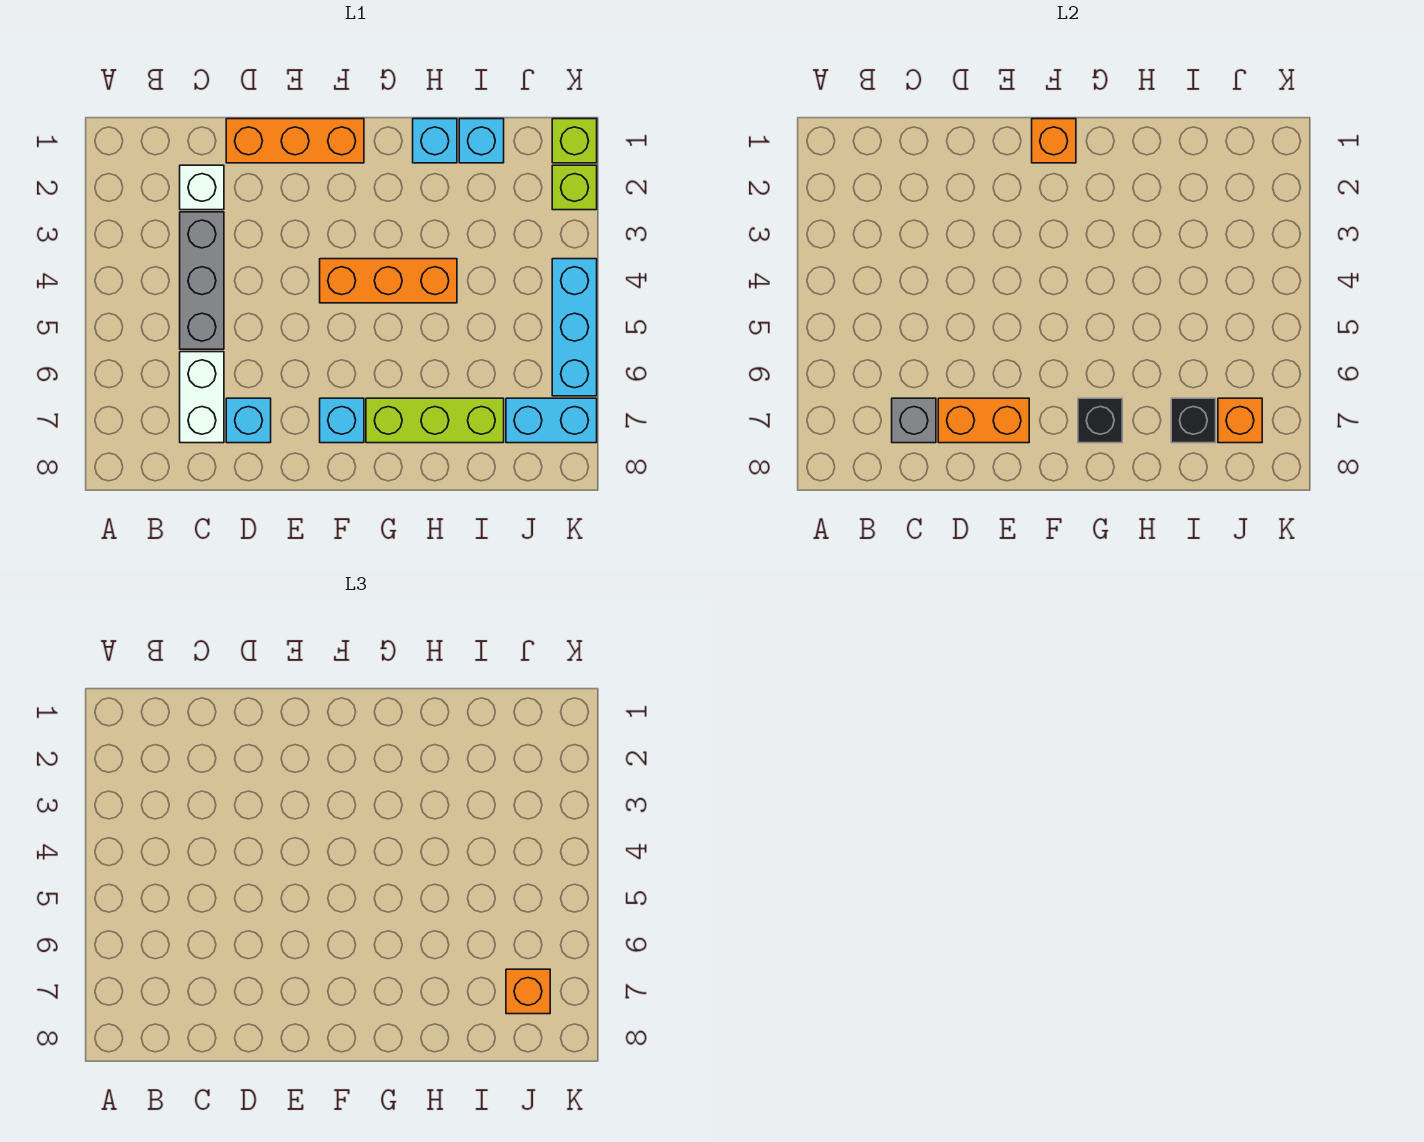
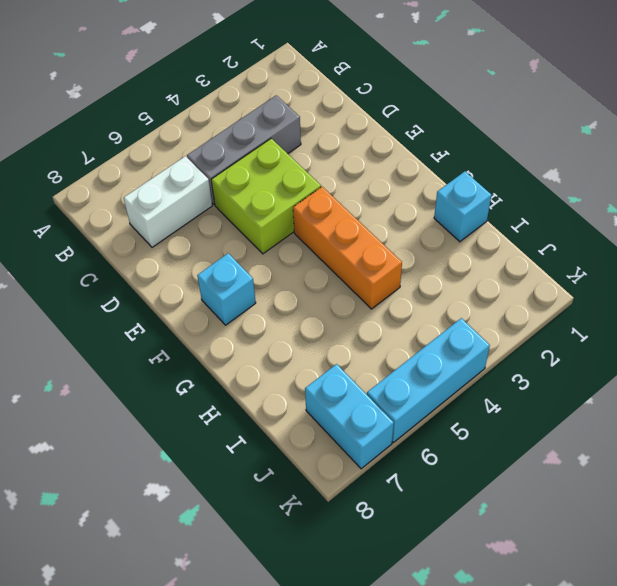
lime brick D4:E5 level 1 -> none
none -> white brick C2 level 1
none -> orange brick D1:F1 level 1
none -> cyan brick D7 level 1

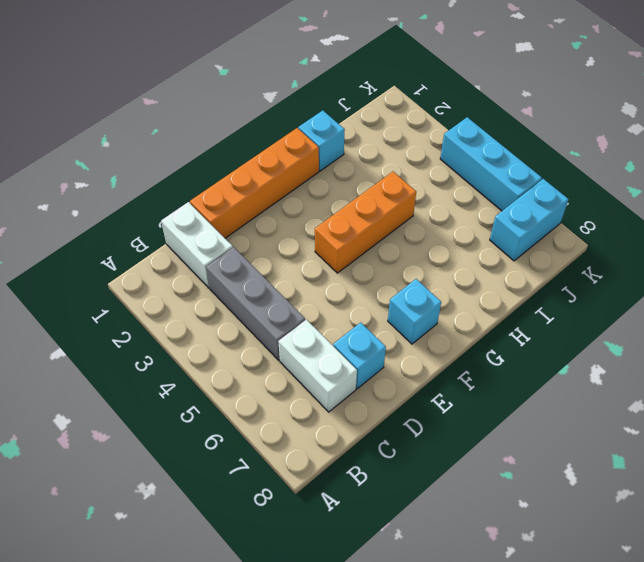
white brick C1:C2 level 1 -> white brick C2 level 1
orange brick D1:G1 level 1 -> orange brick D1:F1 level 1
none -> lime brick G7:I7 level 1
none -> cyan brick I1 level 1
none -> lime brick K1 level 1

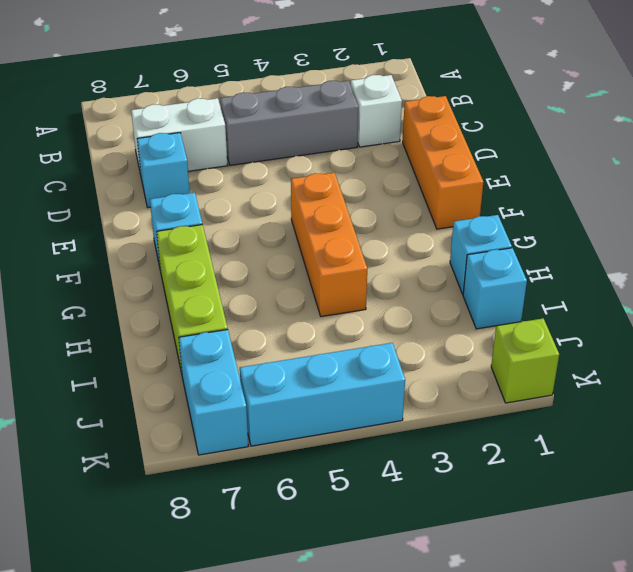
none -> lime brick K2 level 1
none -> grey brick C7 level 2
none -> orange brick D7:E7 level 2

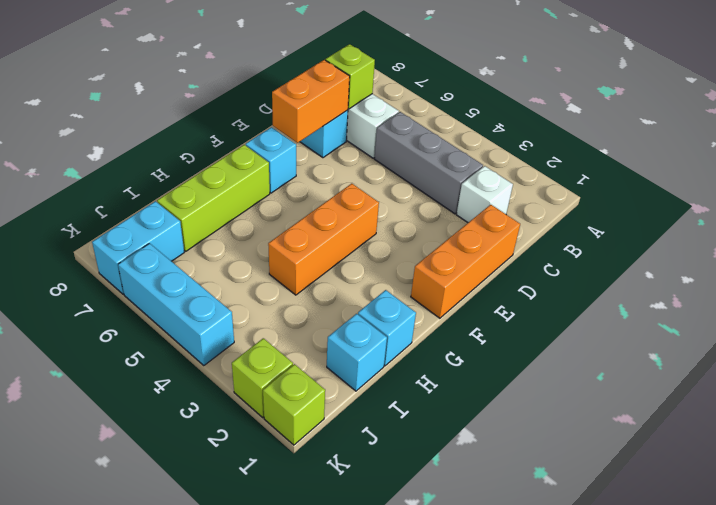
lime brick C7 level 2 -> grey brick C7 level 2
none -> orange brick F1 level 2
none -> black brick G7 level 2
none -> black brick I7 level 2

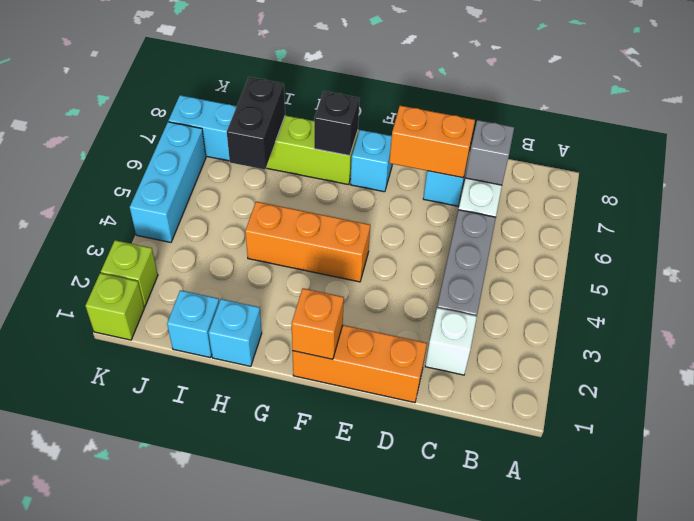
black brick I6:I7 level 2 -> black brick I7 level 2
none -> orange brick J7 level 2
none -> orange brick J7 level 3

